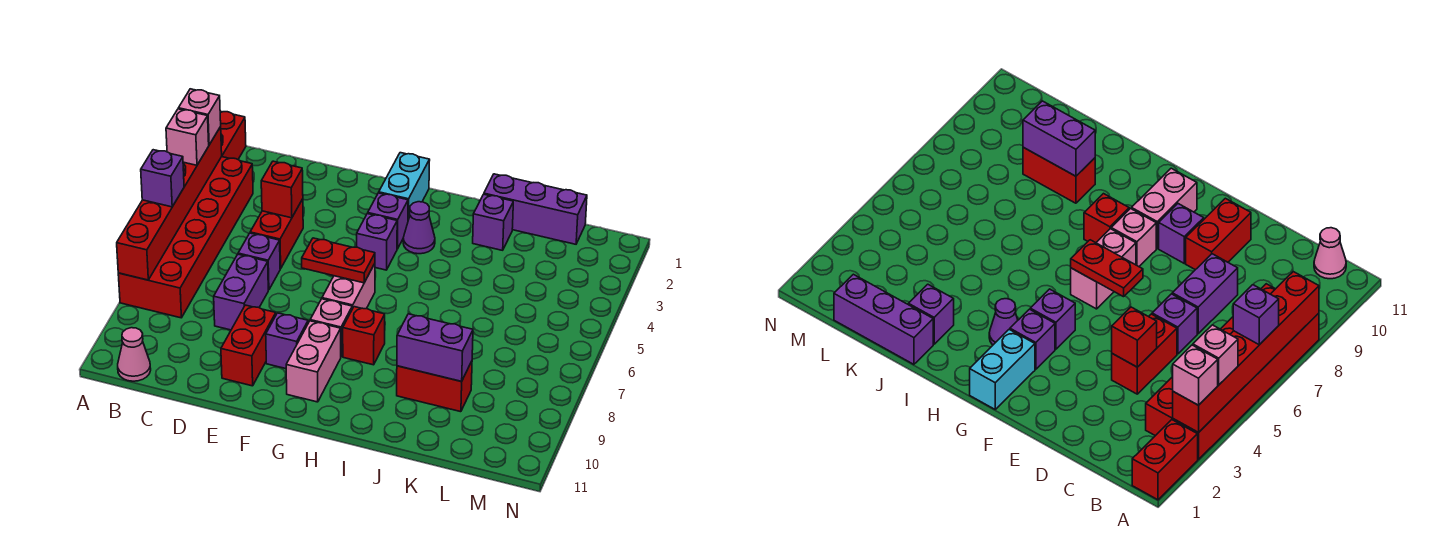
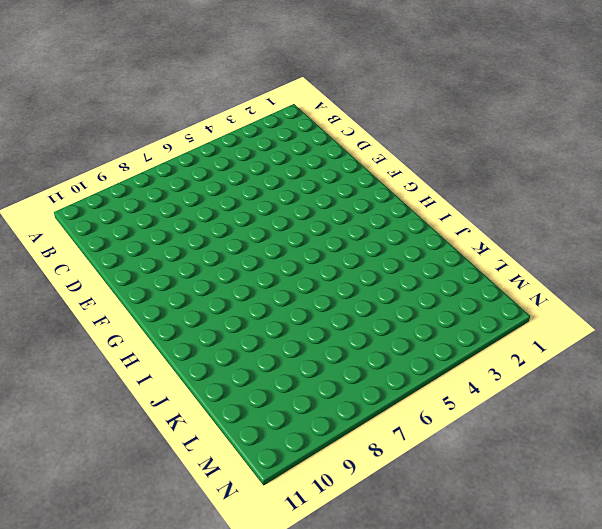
none -> red brick A1:A2 level 1
none -> red brick A3:B8 level 1
none -> pink cone B11 level 1

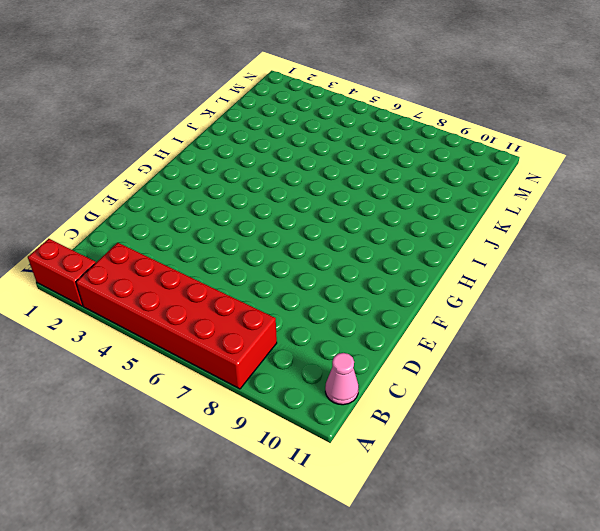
none -> red brick D4:D5 level 1
none -> purple brick D6 level 1
none -> purple brick D7:D8 level 1

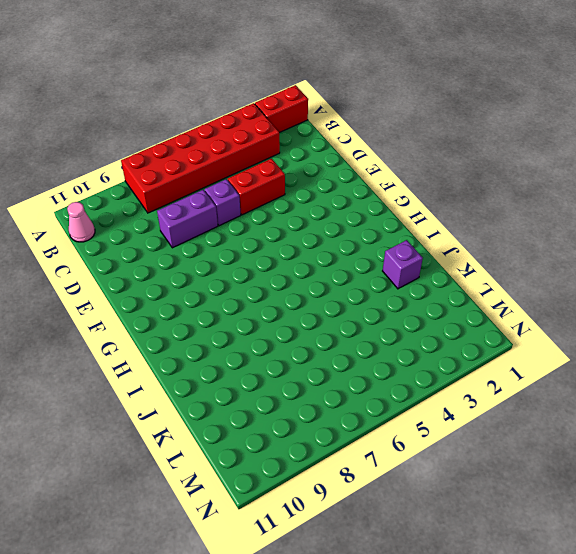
none -> red brick E9:E10 level 1
none -> purple brick F9 level 1
none -> cyan brick G1:G2 level 1

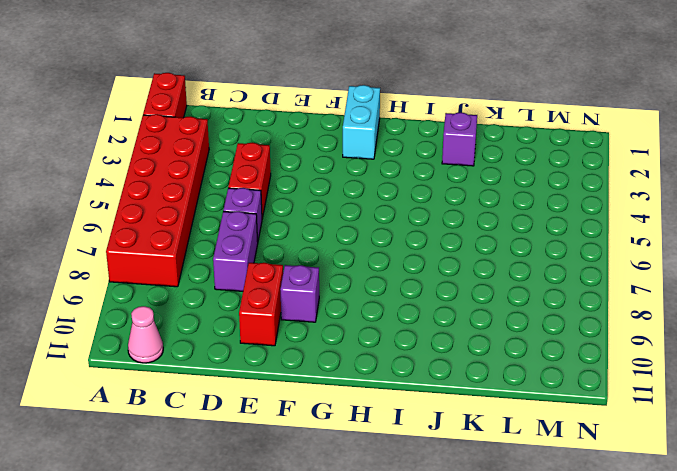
none -> purple brick G3 level 1
none -> purple brick G4 level 1
none -> pink brick G6:G7 level 1

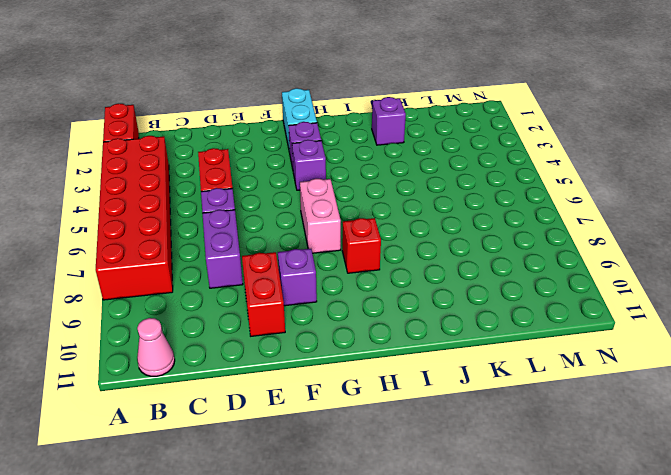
none -> pink brick G8 level 1
none -> pink brick G9:G10 level 1
none -> purple cone H3 level 1

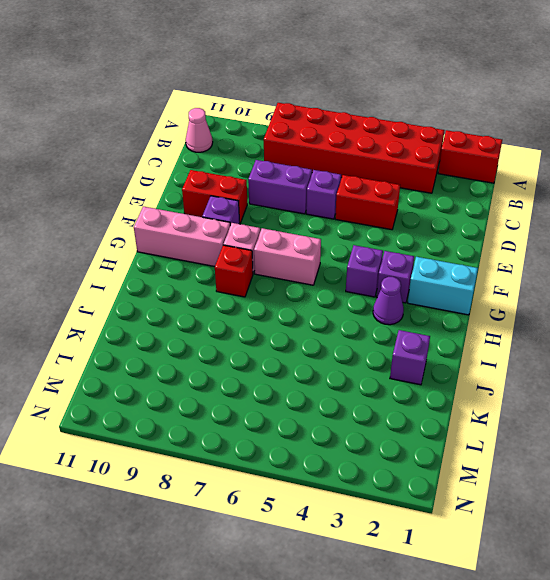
pink brick G9:G11 level 1 -> pink brick G9:G10 level 1
none -> purple brick J1:L1 level 1
none -> red brick J9:K9 level 1
none -> red brick A3:A8 level 2

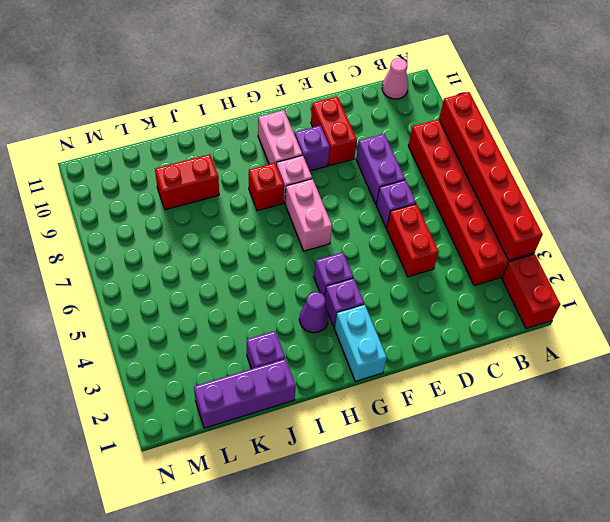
none -> red brick D4 level 2
none -> red plate F6:G6 level 2
none -> purple brick J9:K9 level 2

